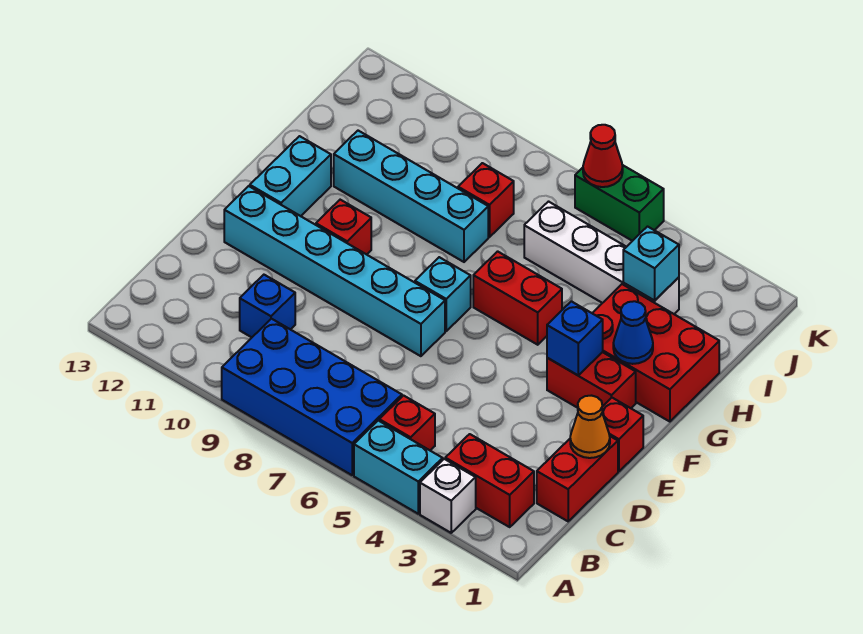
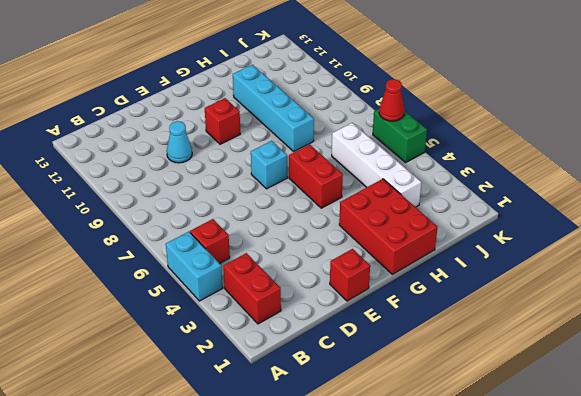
cyan cone D10 level 1 -> none
none -> white brick A3 level 1
none -> blue brick A6:B9 level 1
none -> red brick C1:D1 level 1

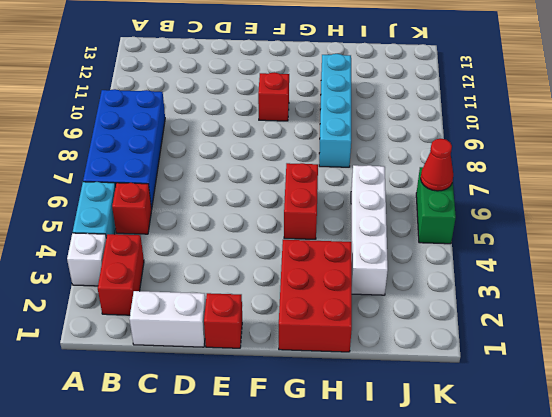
white brick C1:D1 level 1 -> red brick C1:D1 level 1
none -> blue brick C10 level 1
none -> cyan brick E7:E12 level 1
none -> red brick F2:F3 level 1

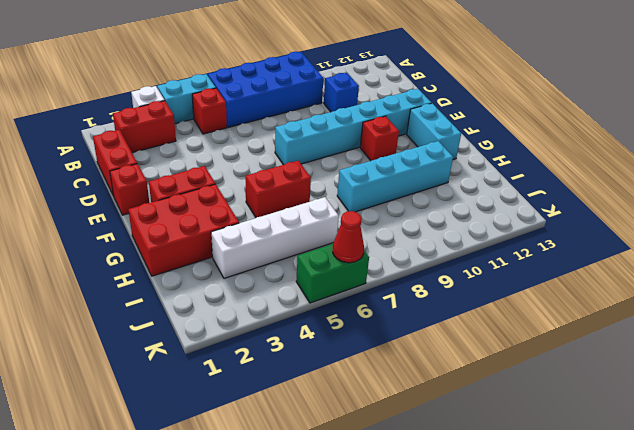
none -> cyan brick F7 level 1
none -> red brick I8 level 1
none -> orange cone D1 level 2

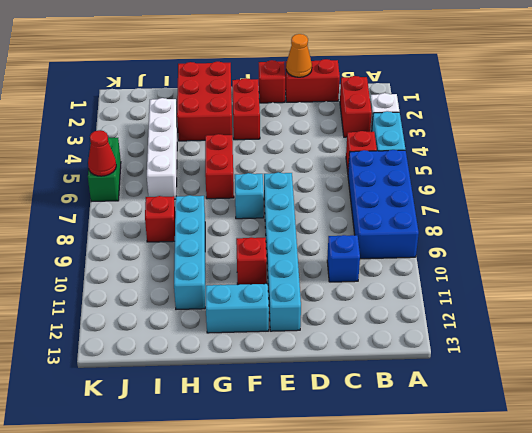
none -> blue brick F3 level 2
none -> blue cone G2 level 2
none -> cyan brick I3 level 2

